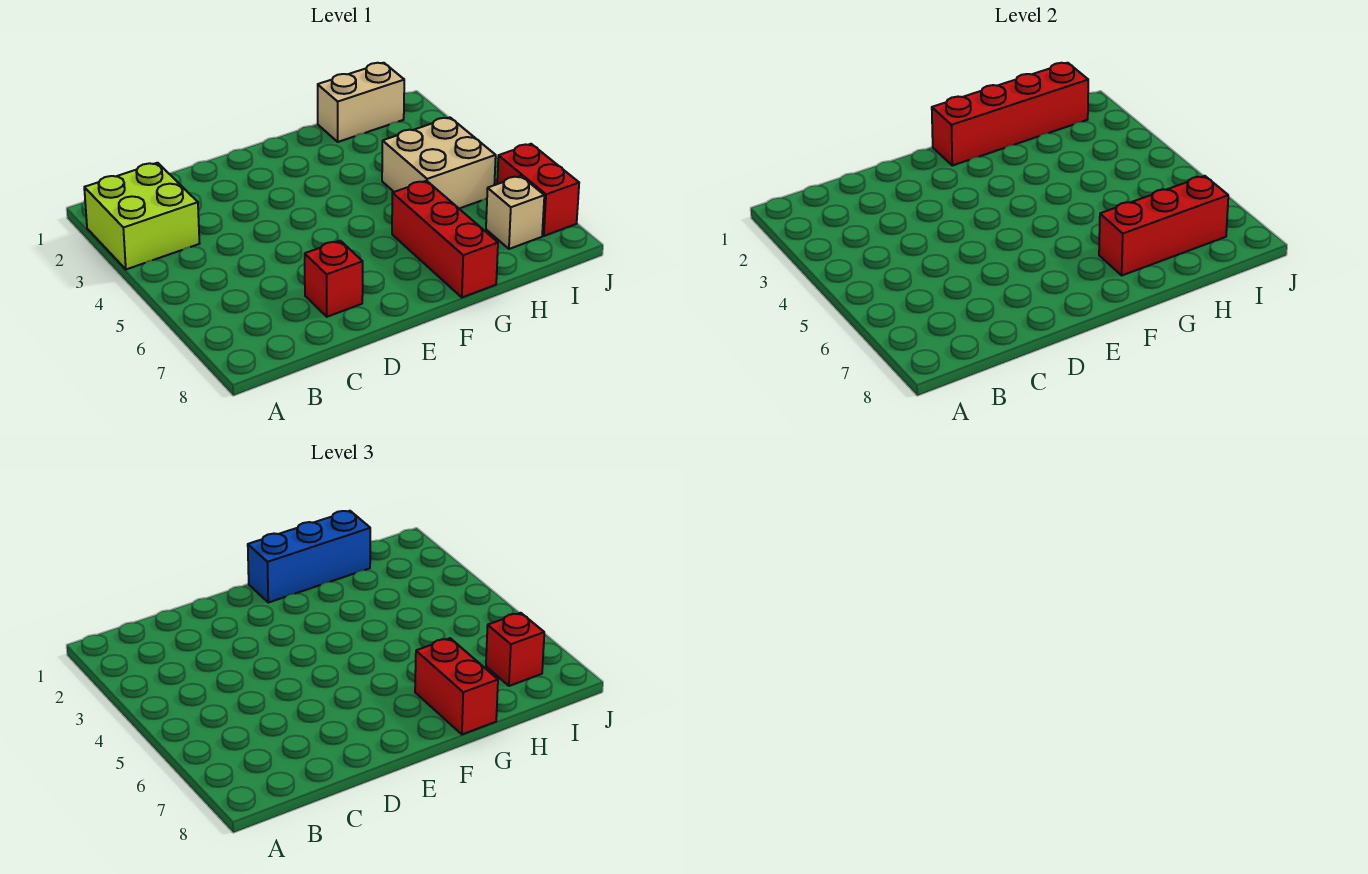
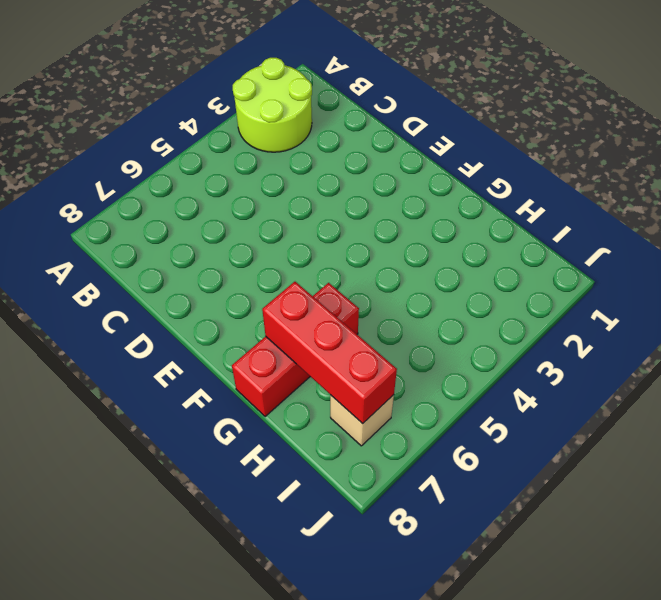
lime round brick A2:B3 level 1 -> lime brick A2:B3 level 1
none -> red brick D7 level 1
none -> tan brick H1:I1 level 1
none -> tan brick H4:I5 level 1

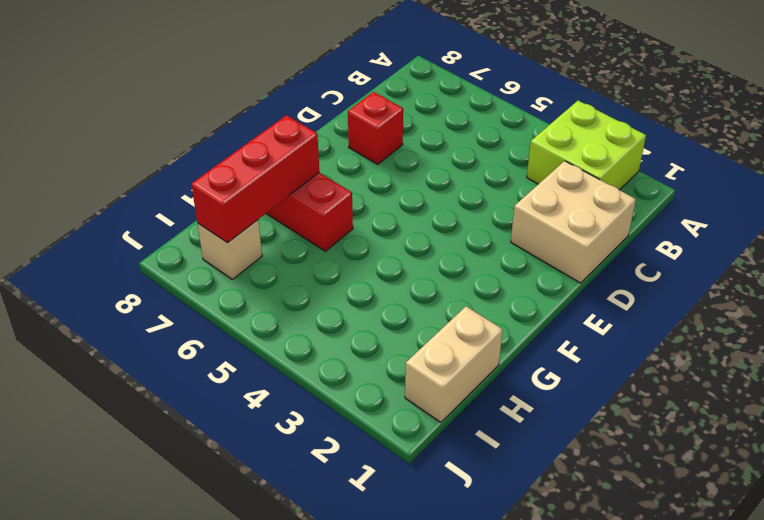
tan brick C1:D2 level 1 -> tan brick H4:I5 level 1
none -> red brick J6:J7 level 1
none -> red brick F1:I1 level 2
none -> blue brick F1:H1 level 3

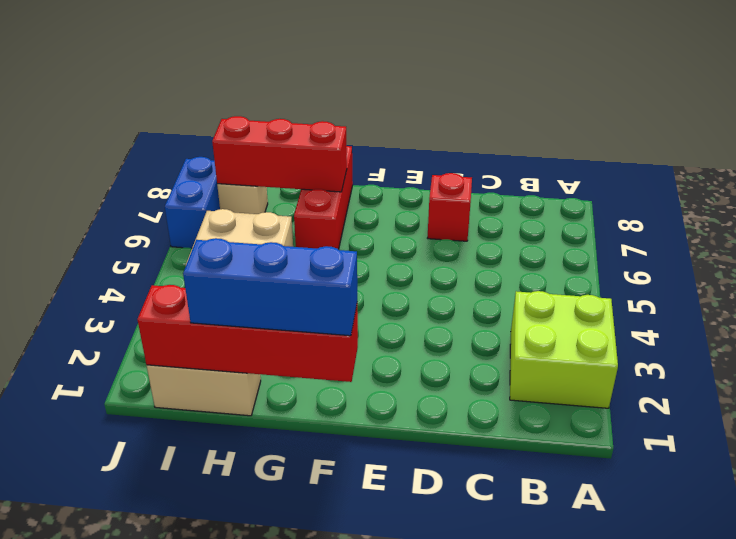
blue brick J6:J7 level 1 -> red brick J6:J7 level 1
none -> red brick G7:G8 level 3
none -> red brick I7 level 3

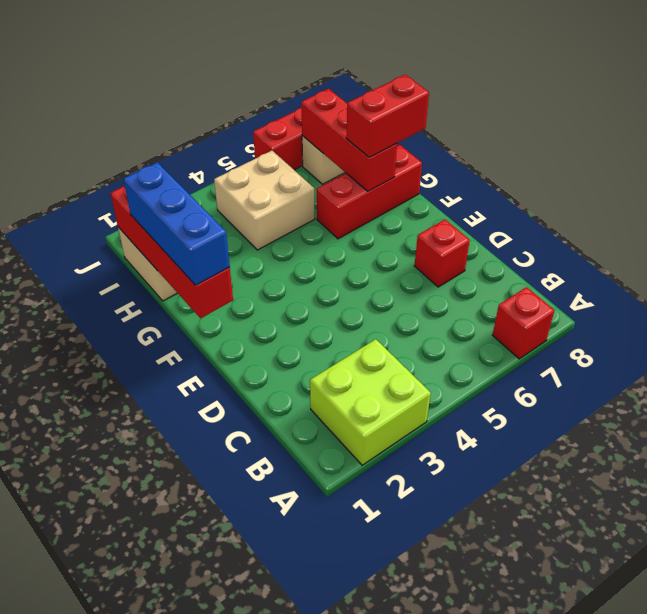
red brick A7 level 1 -> red brick I7 level 3

